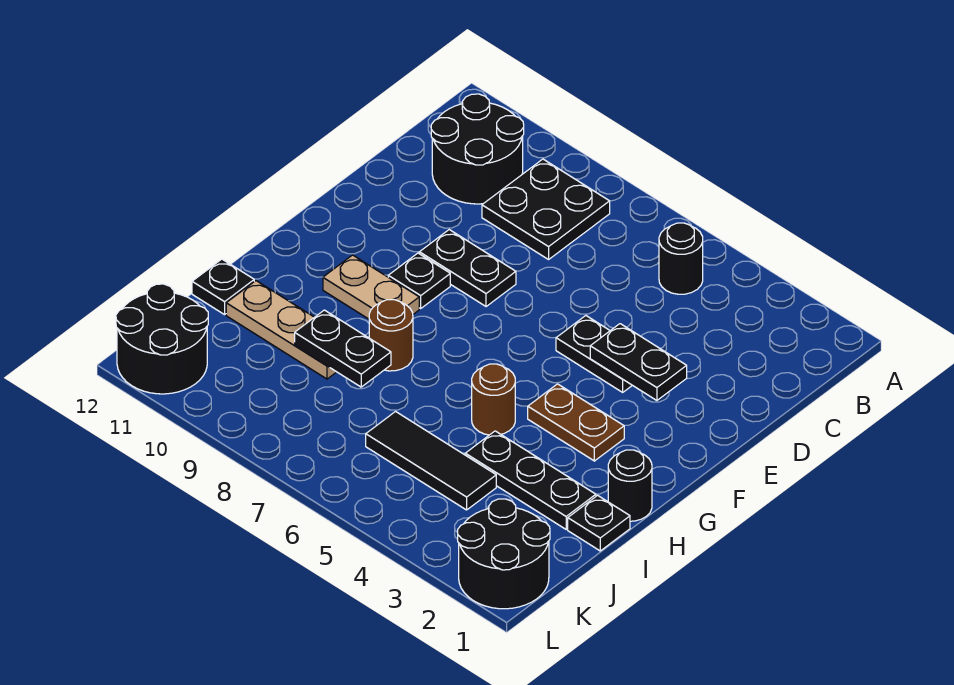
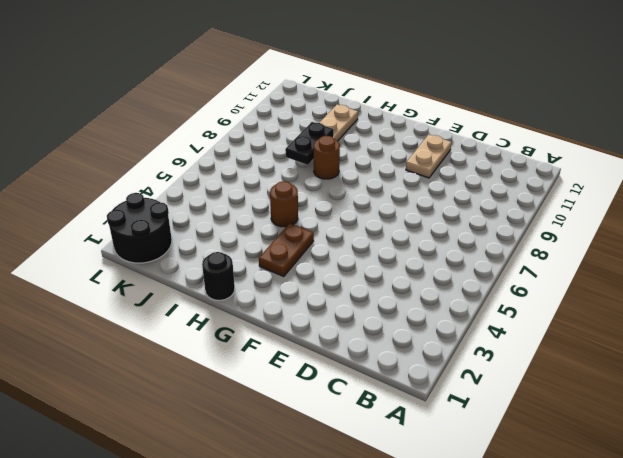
tan plate E10:E11 level 1 -> tan plate G9:G10 level 1
none -> black round brick B5 level 1
none -> black plate B8:C9 level 1
none -> black round brick B10:C11 level 1

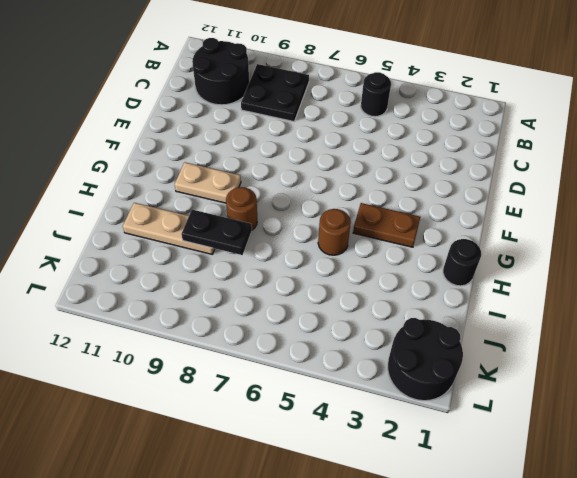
none -> black plate E4:E5 level 1
none -> black plate E8:E9 level 1
none -> black plate F9 level 1

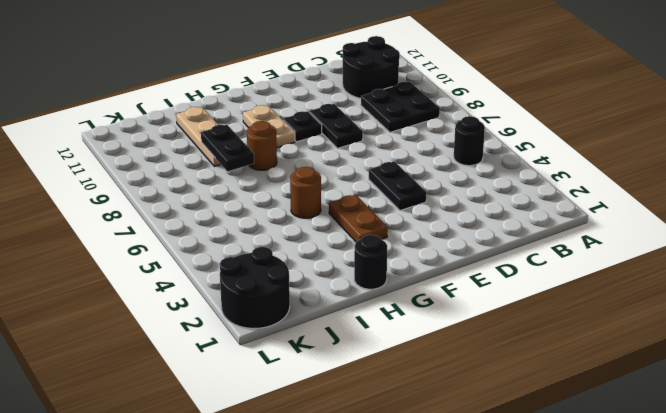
none -> black plate I1 level 1
none -> black plate I2:I4 level 1
none -> black plate I12 level 1

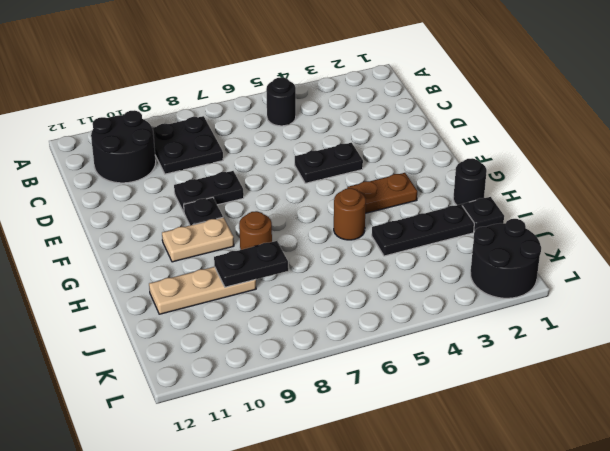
none -> black plate I12 level 1
none -> black tile J4:J6 level 1
none -> black round brick K11:L12 level 1

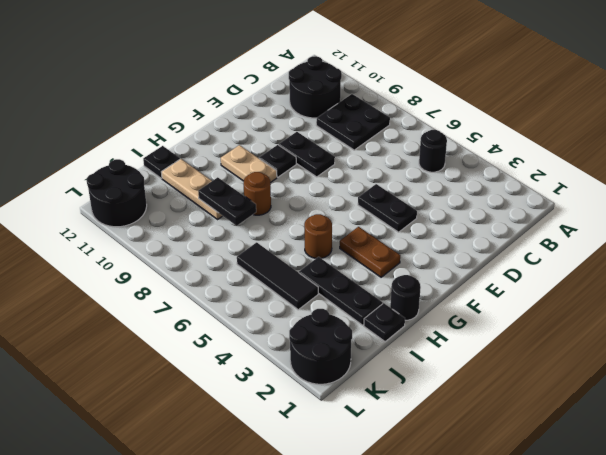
none -> black plate E3:E4 level 2

